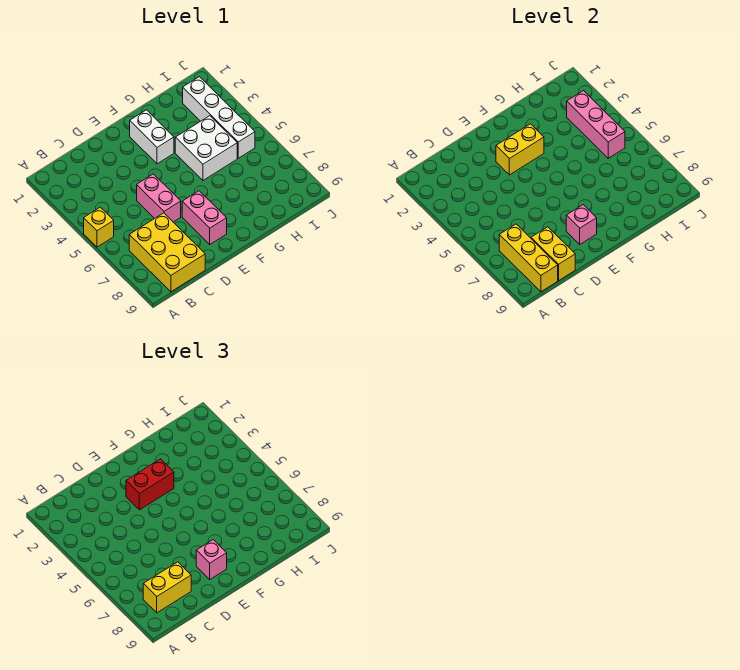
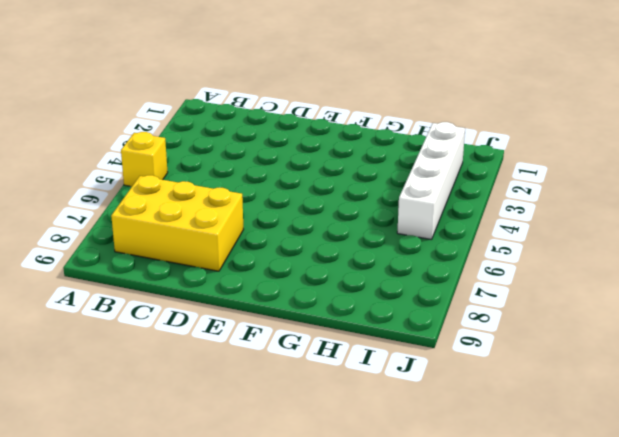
yellow brick B7:D8 level 1 -> yellow brick B7:C9 level 1
none -> pink brick D5:D6 level 1
none -> pink brick E7:E8 level 1
none -> white brick F2:F3 level 1

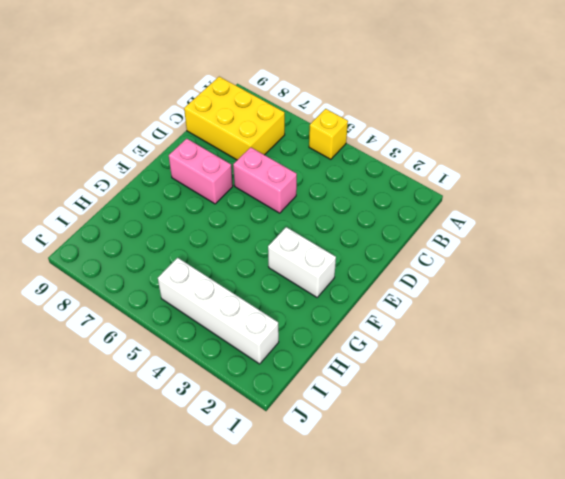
none -> white brick G4:H5 level 1
none -> yellow brick B7:B9 level 2
none -> yellow brick C8:C9 level 2

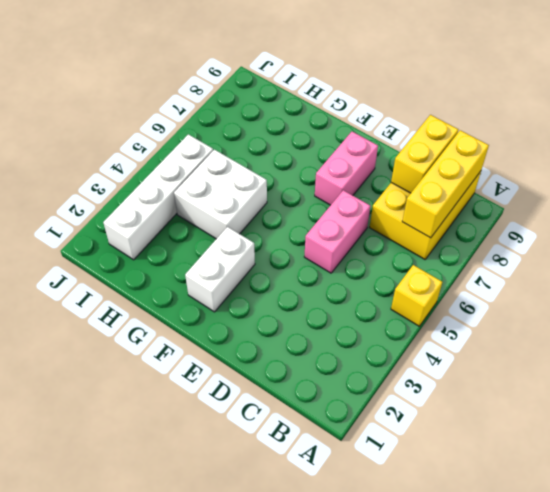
none -> yellow brick E3:F3 level 2
none -> pink brick E8 level 2
none -> pink brick I3:I5 level 2

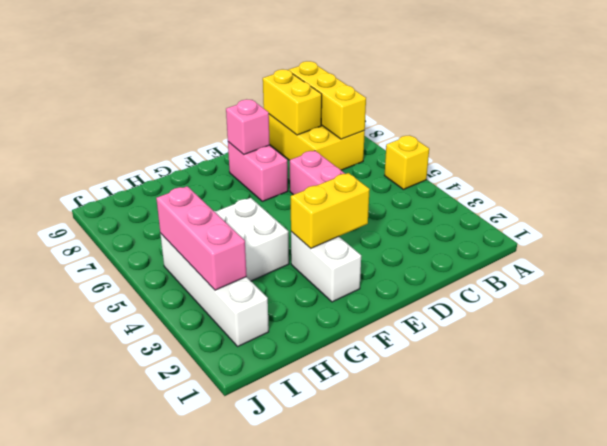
none -> yellow brick B8:C8 level 3
none -> red brick E3:F3 level 3
none -> pink brick E8 level 3

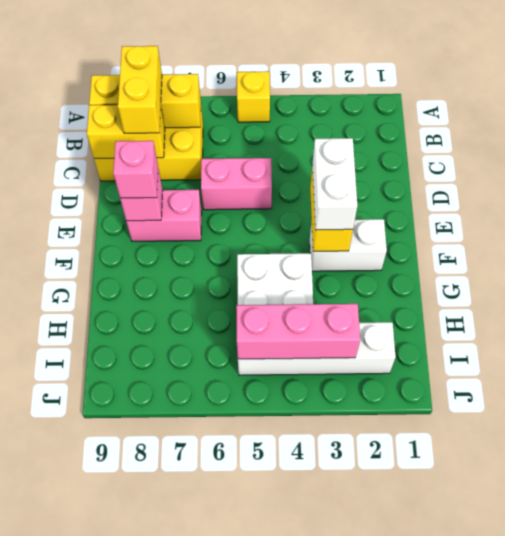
white brick E3:F3 level 3 -> red brick E3:F3 level 3

